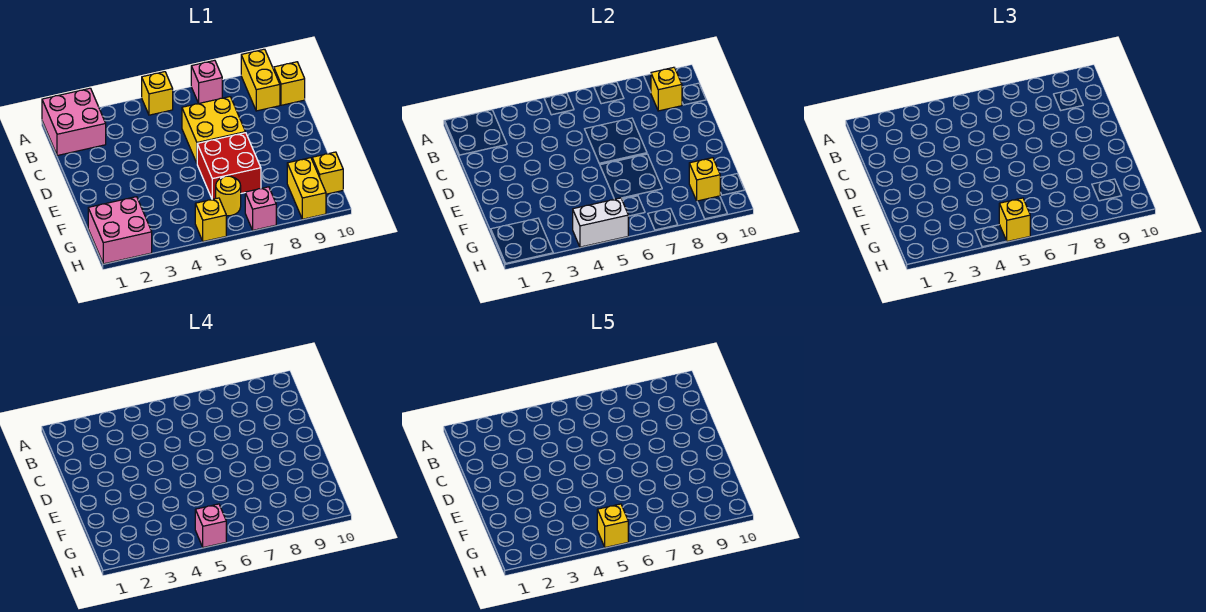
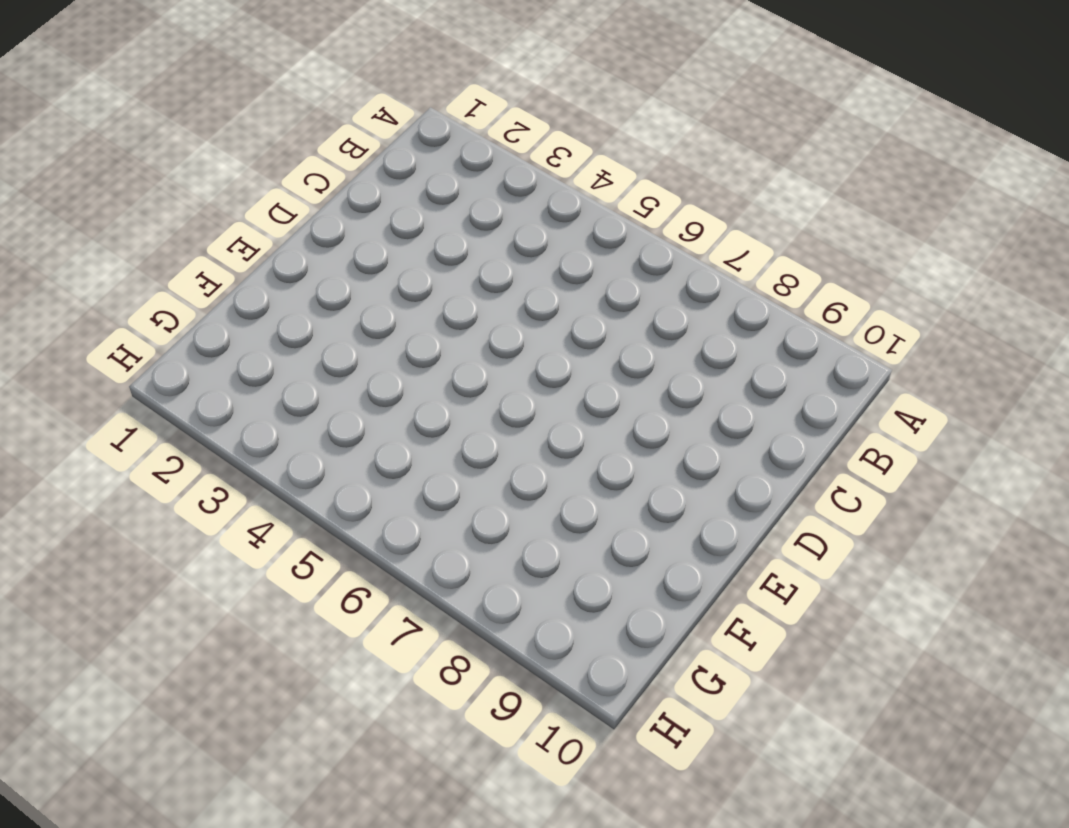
none -> pink brick A1:B2 level 1
none -> yellow brick A5 level 1
none -> pink brick A7 level 1

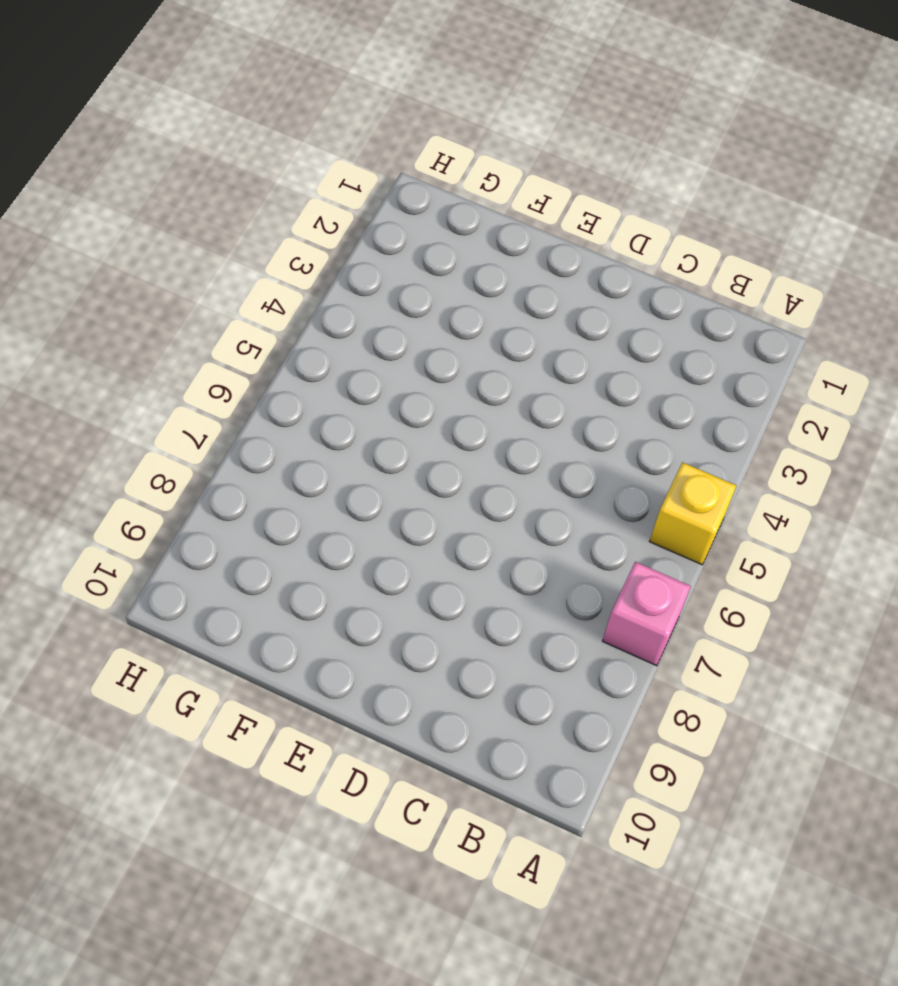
none -> pink brick A1:B2 level 1
none -> yellow brick A9:B9 level 1
none -> yellow brick B10 level 1

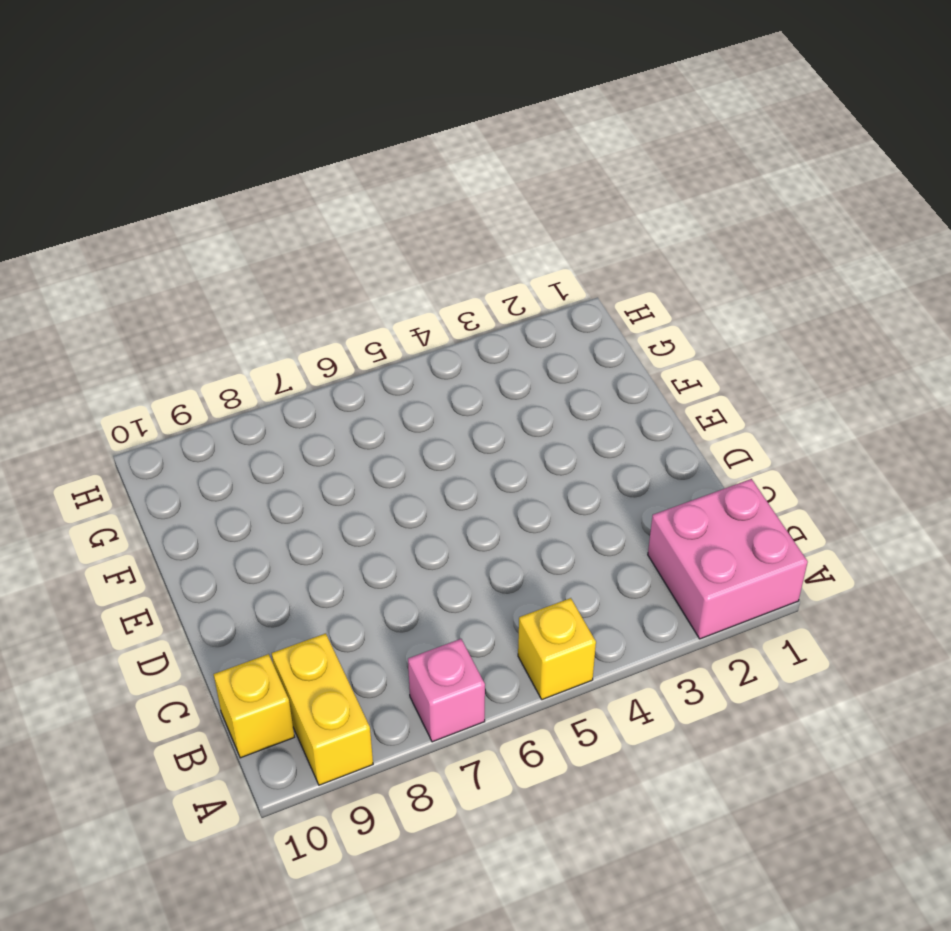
none -> yellow brick C6:D7 level 1
none -> red brick E6:F7 level 1
none -> pink brick G1:H2 level 1

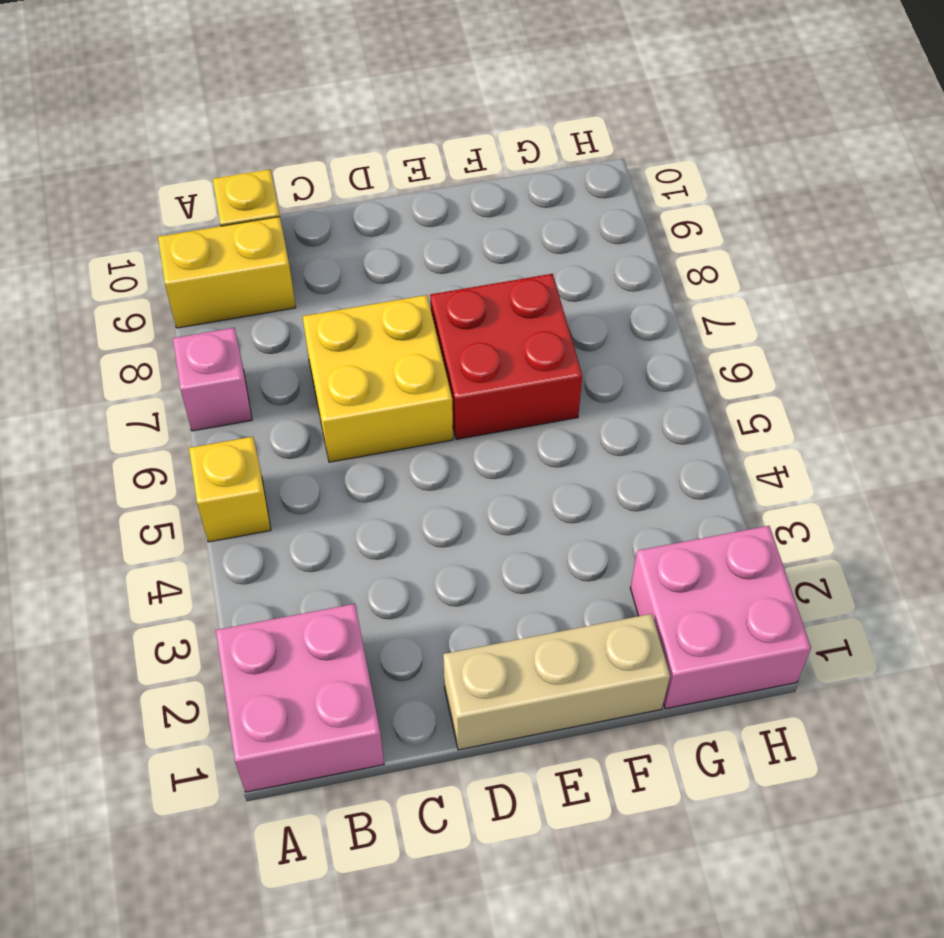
tan brick D1:F1 level 1 -> none
none -> yellow round brick G6 level 1
none -> yellow brick G9:H9 level 1
none -> yellow brick G10 level 1

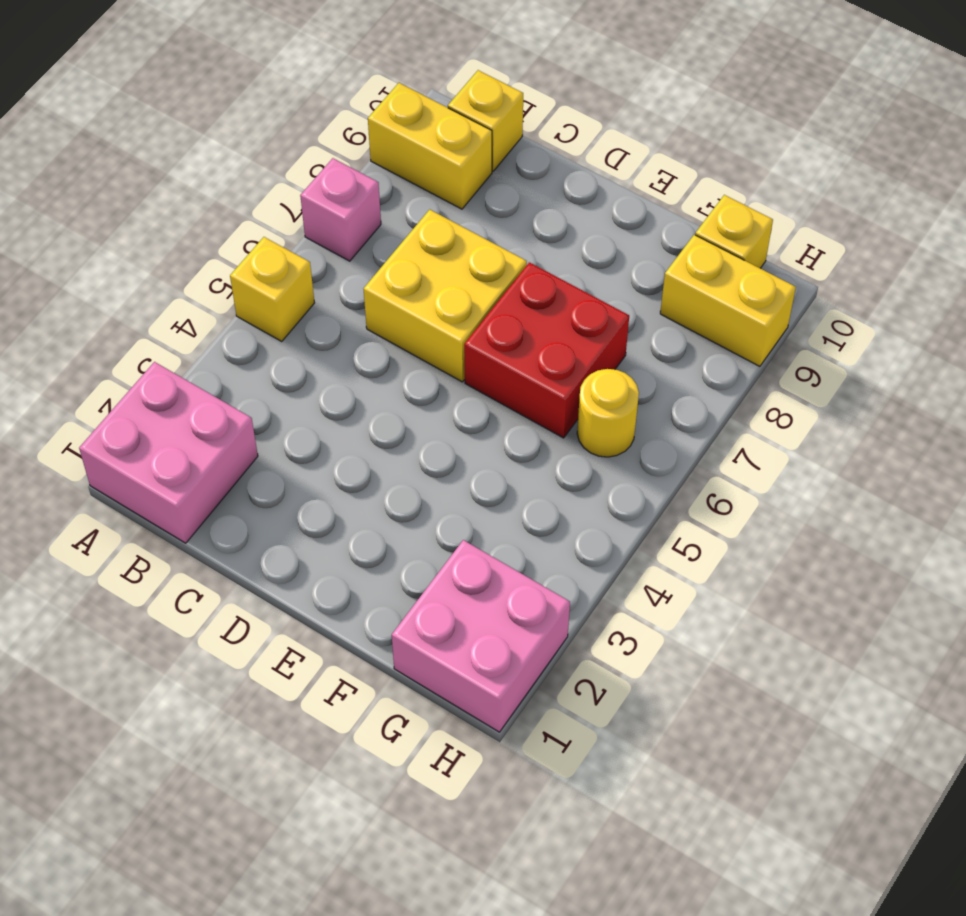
none -> yellow brick H5 level 1
none -> pink brick H7 level 1
none -> yellow brick B9 level 2

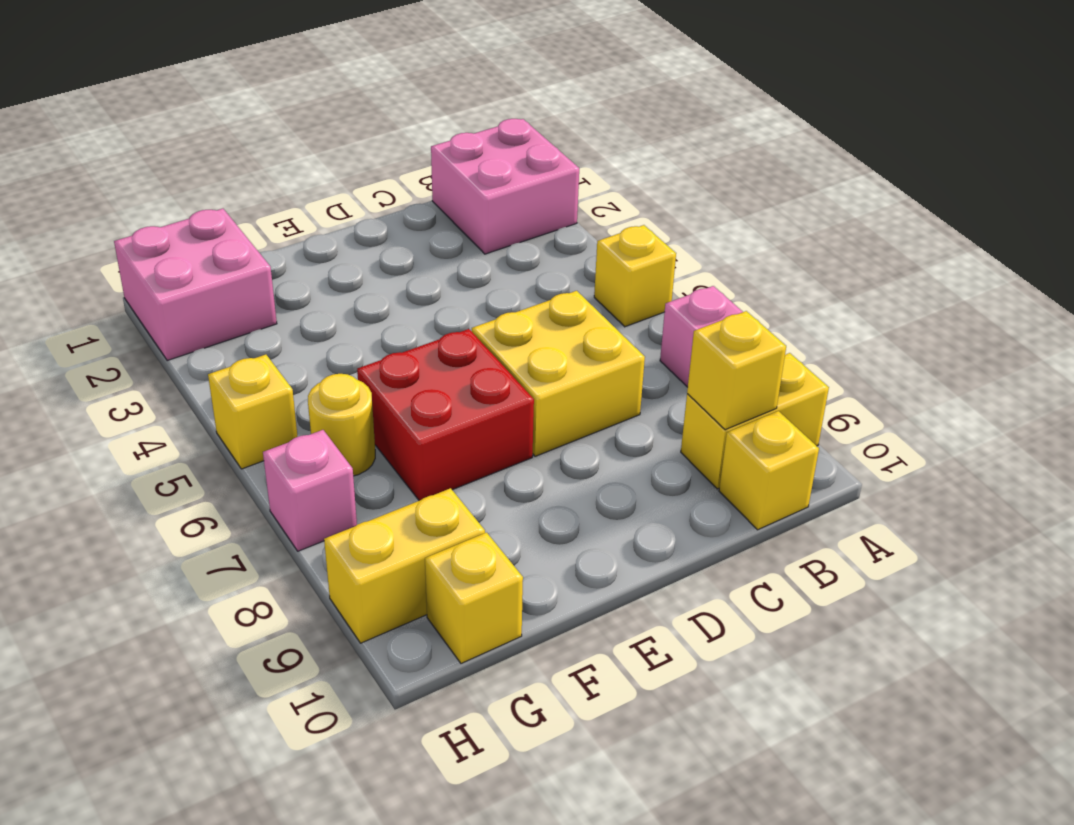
none -> yellow brick G9 level 2
none -> white brick H4:H5 level 2
none -> yellow brick H5 level 3

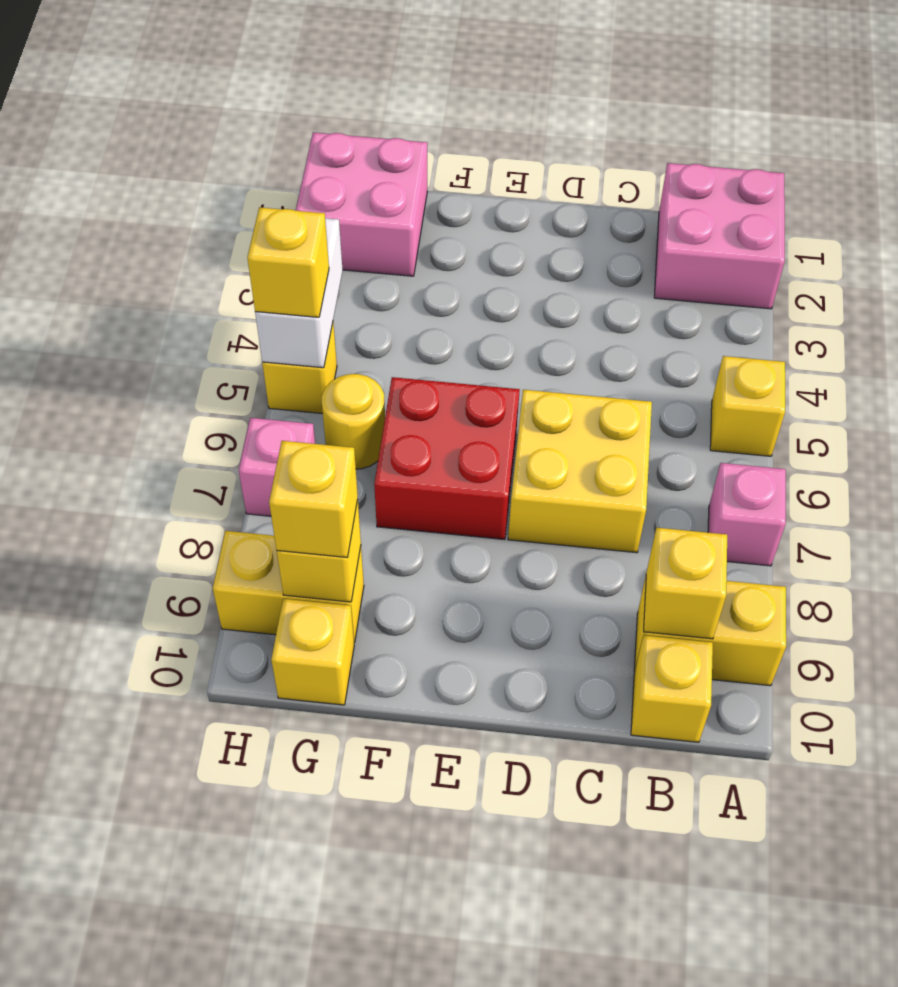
yellow brick G9 level 3 -> yellow brick H5 level 5
none -> pink brick H5 level 4

